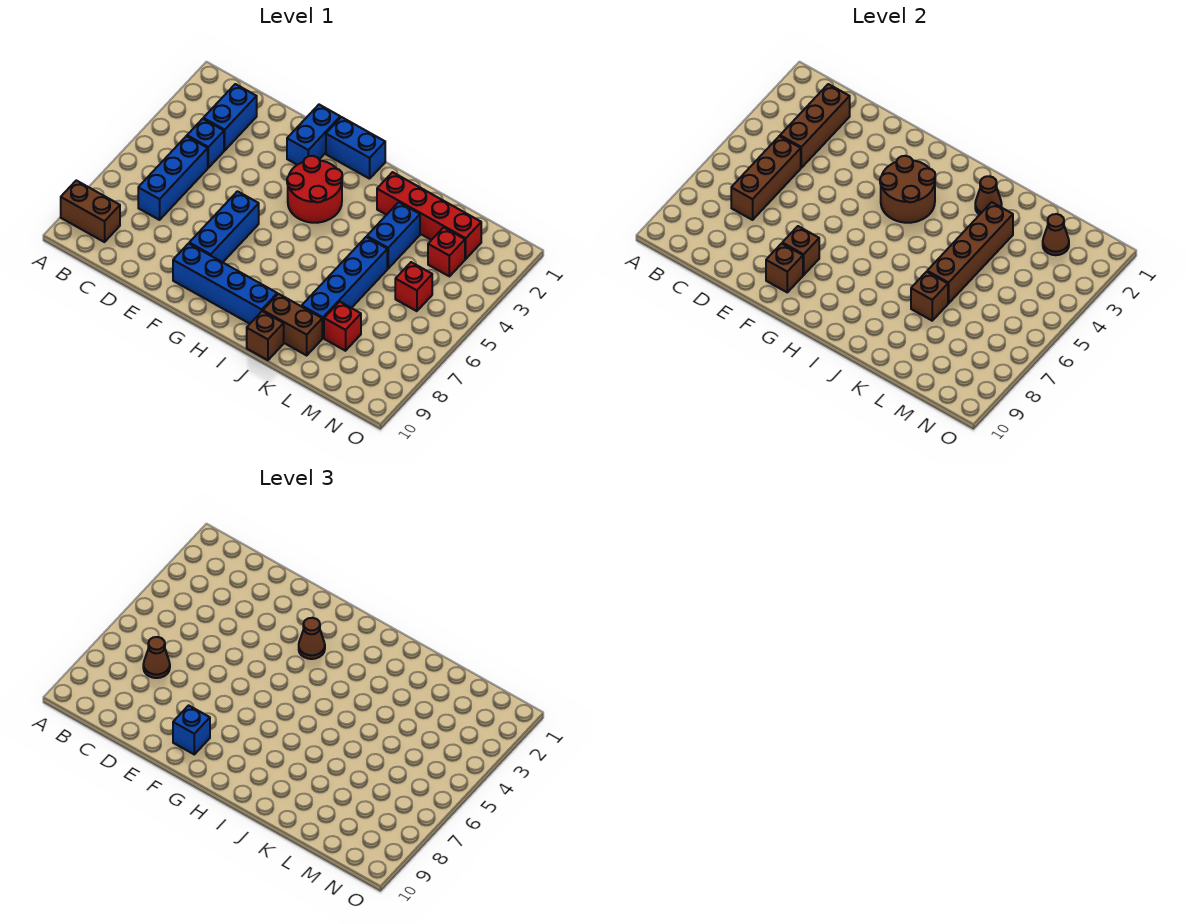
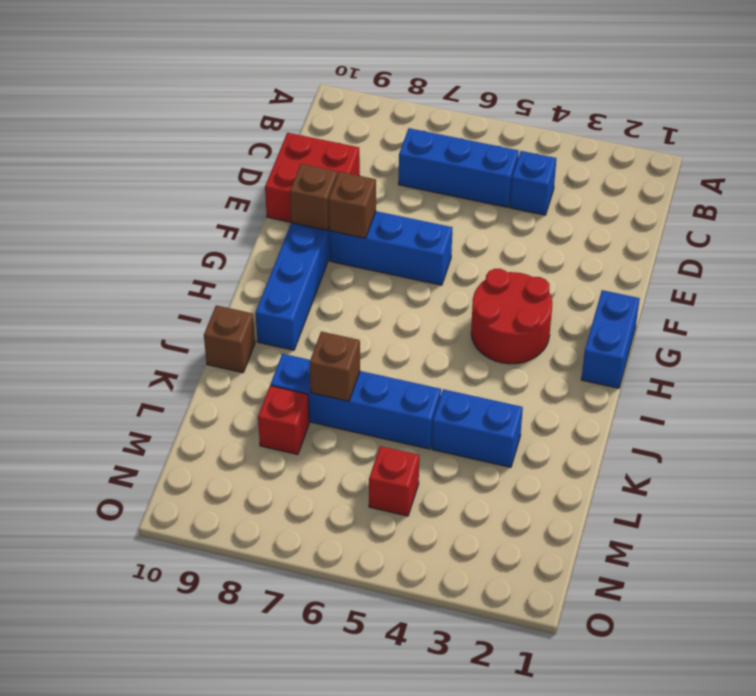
red brick D9:E10 level 1 -> none
none -> brown brick A9:B9 level 1
none -> blue brick C2:C3 level 1
none -> blue brick F1:F2 level 1

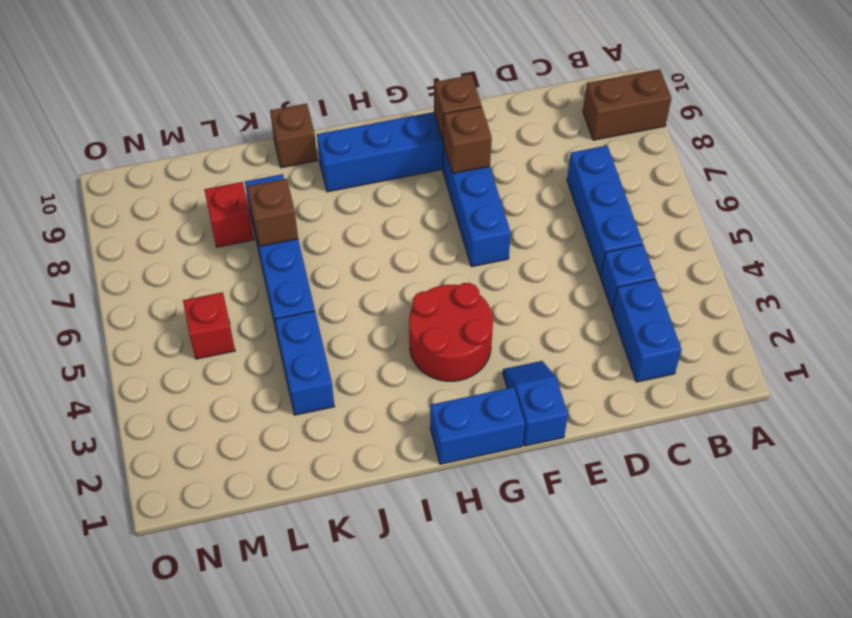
blue slope F1:F2 level 1 top 1 -> blue brick F1:F2 level 1
none -> red brick J2:M2 level 1
none -> brown brick J9:K9 level 1
none -> red brick M3 level 1

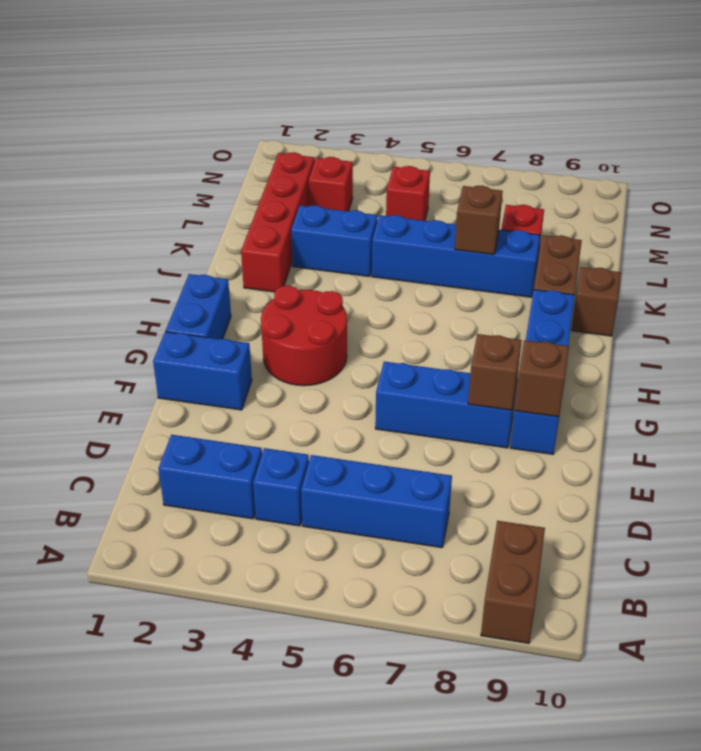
none -> brown brick C2:C4 level 2
none -> brown brick C5:C7 level 2
none -> brown round brick G3:H4 level 2

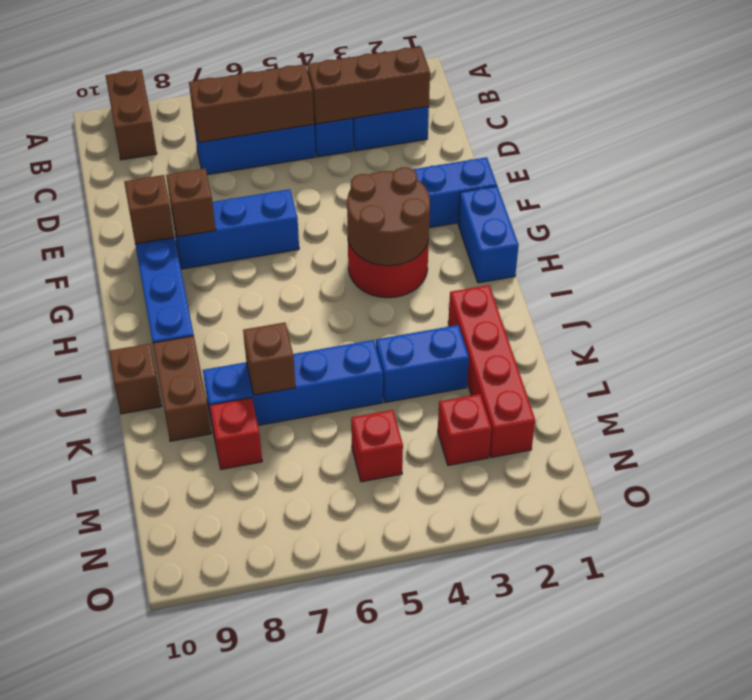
none -> brown cone J2 level 2
none -> brown brick K3:K6 level 2
none -> brown cone M2 level 2

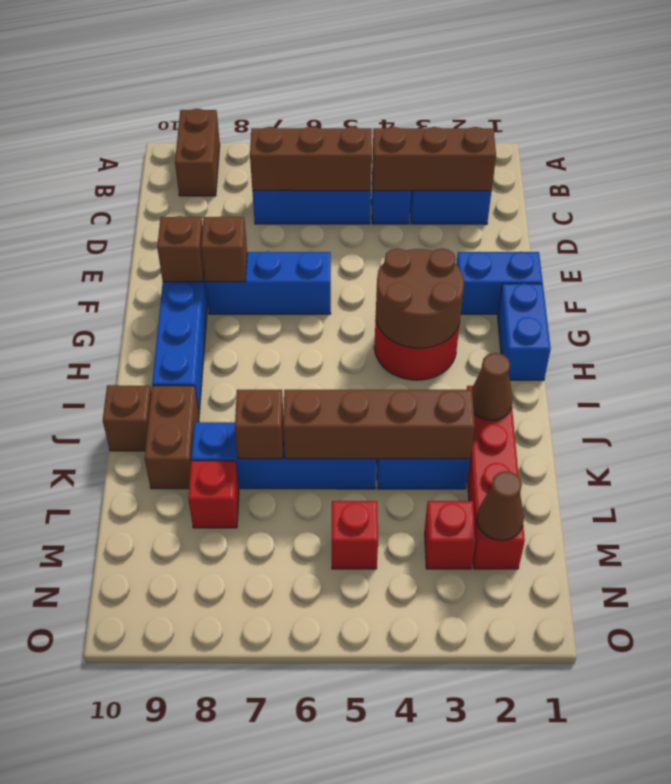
none -> brown cone C7 level 3
none -> blue brick F9 level 3
none -> brown cone G3 level 3

